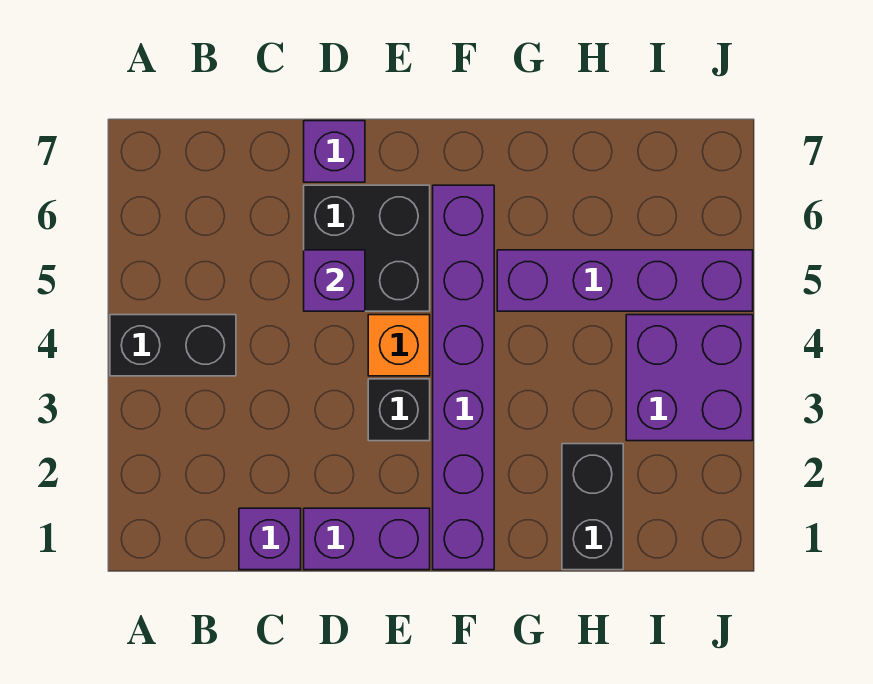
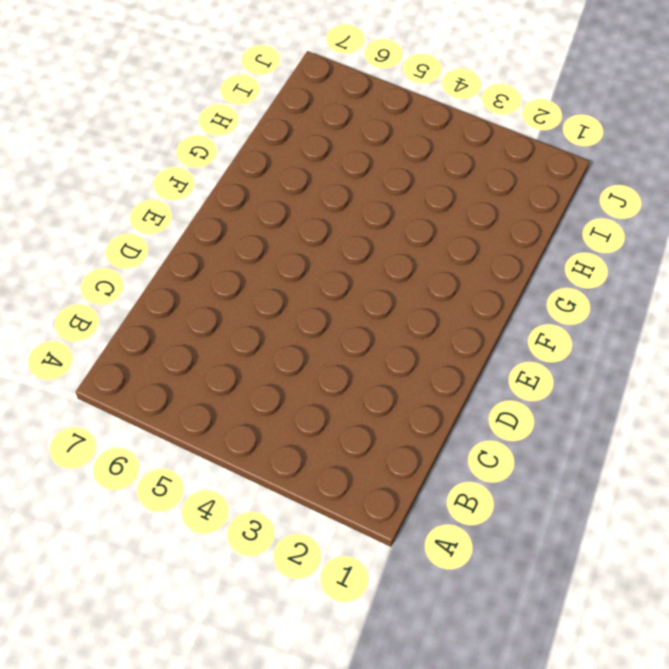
none -> black brick A4:B4 level 1
none -> purple brick C1 level 1
none -> purple brick D1:E1 level 1

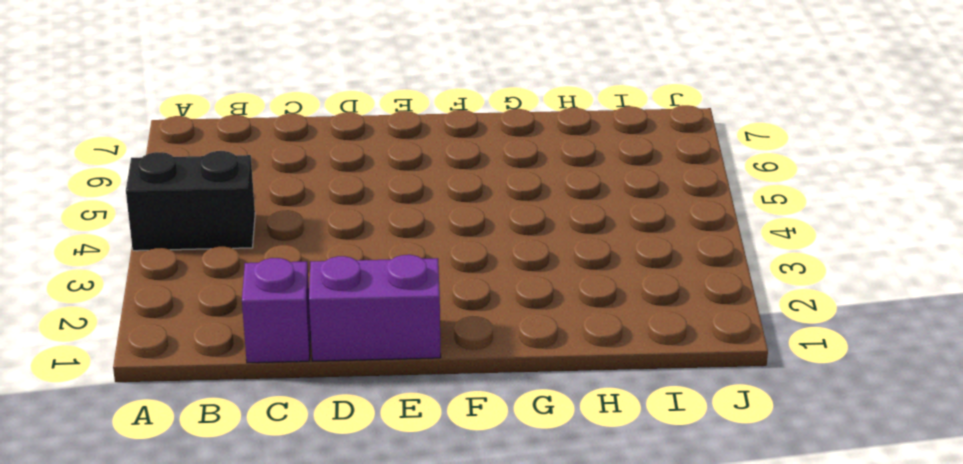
none -> black brick D5:E6 level 1
none -> purple brick D7 level 1
none -> black brick E3 level 1

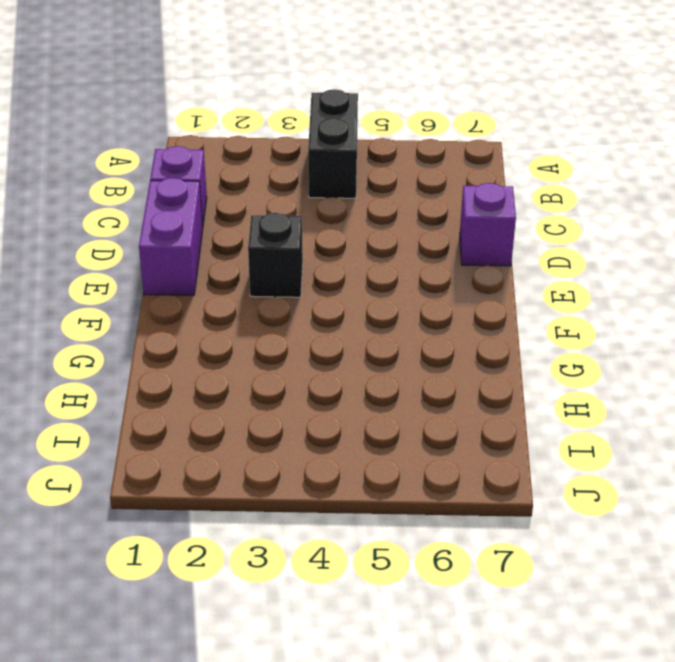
none -> black brick D5:E6 level 1
none -> orange brick E4 level 1
none -> purple brick F1:F6 level 1

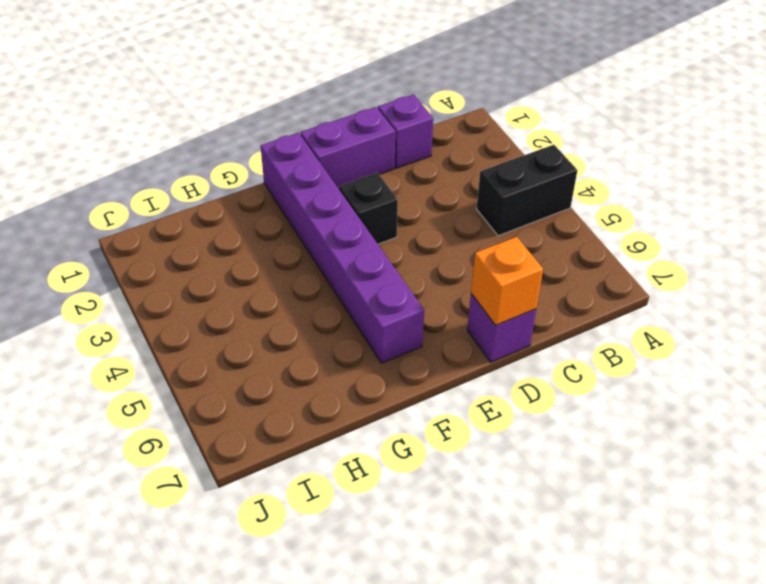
orange brick D7 level 2 -> orange brick E4 level 1
none -> black brick D5:E6 level 1
none -> purple brick G5:J5 level 1
none -> black brick H1:H2 level 1

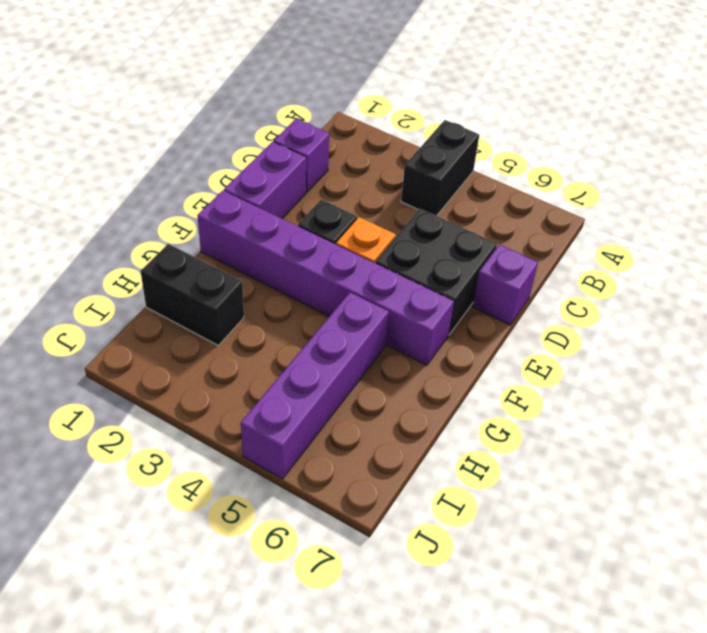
none -> purple brick I3:J4 level 1
none -> purple brick D5 level 2

